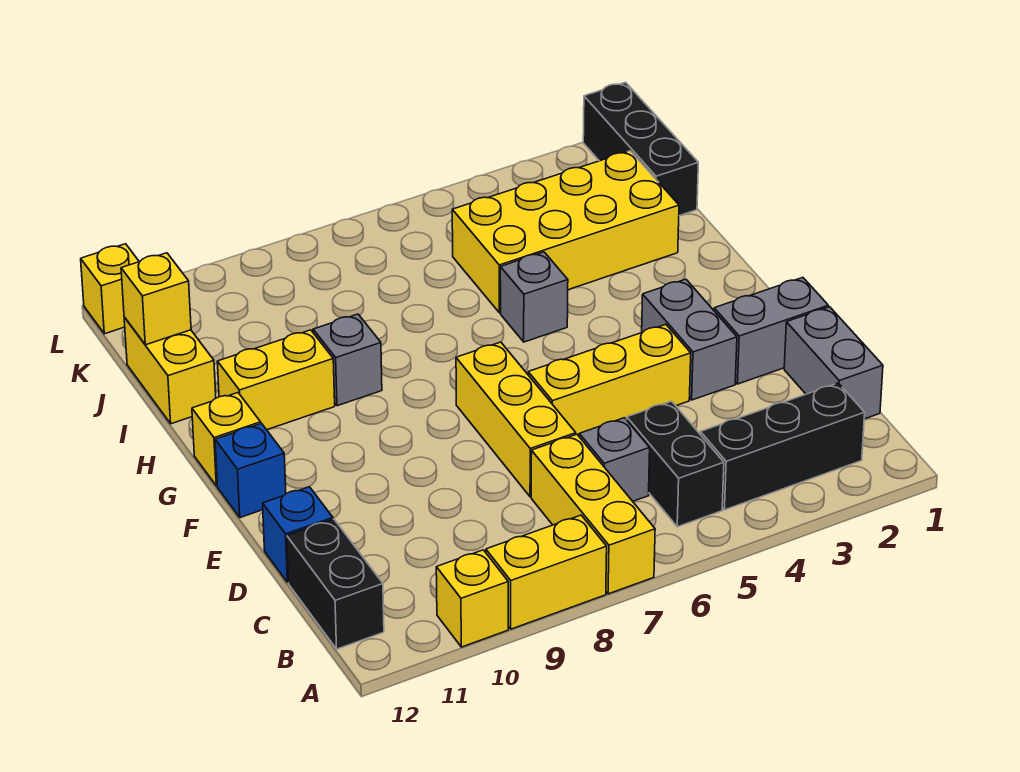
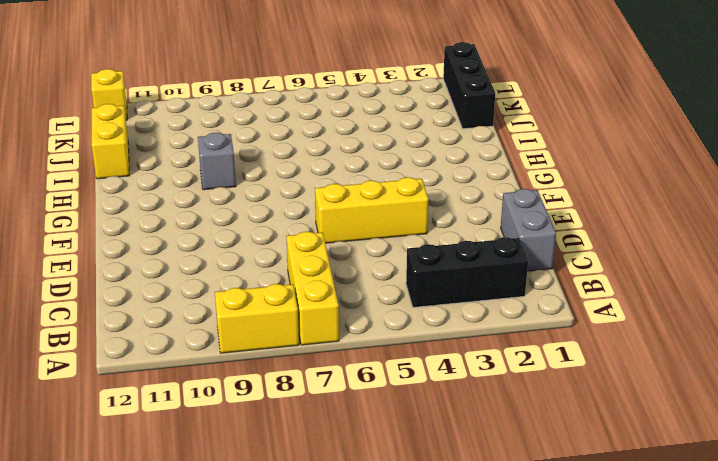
none -> yellow brick A10 level 1
none -> black brick B5:C5 level 1
none -> black brick B12:C12 level 1

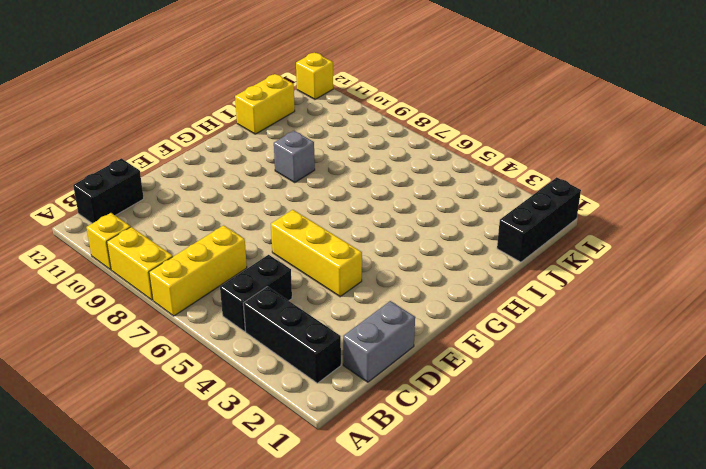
none -> grey brick C6 level 1
none -> yellow brick D7:F7 level 1
none -> blue brick D12 level 1

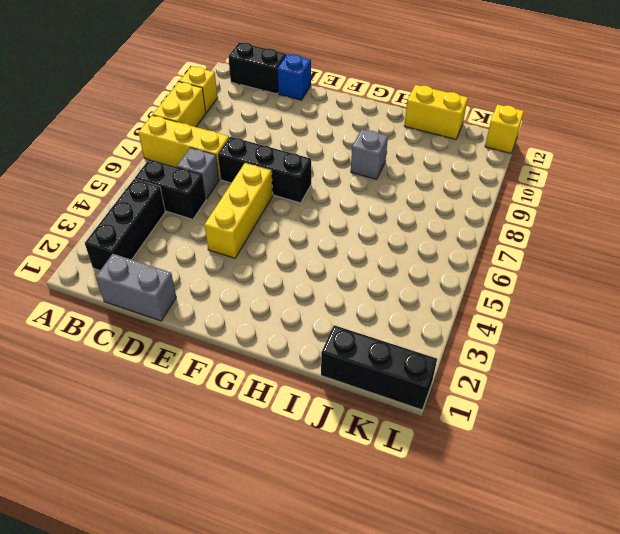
black brick D7:F7 level 1 -> yellow brick D7:F7 level 1
none -> grey brick E1:E2 level 1
none -> grey brick E3:F3 level 1
none -> blue brick F12 level 1

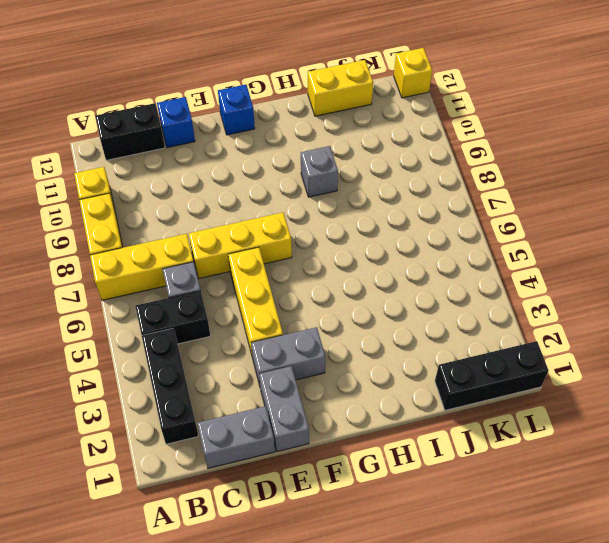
none -> yellow brick G12 level 1
none -> grey brick H5 level 1
none -> yellow brick H10:H11 level 1

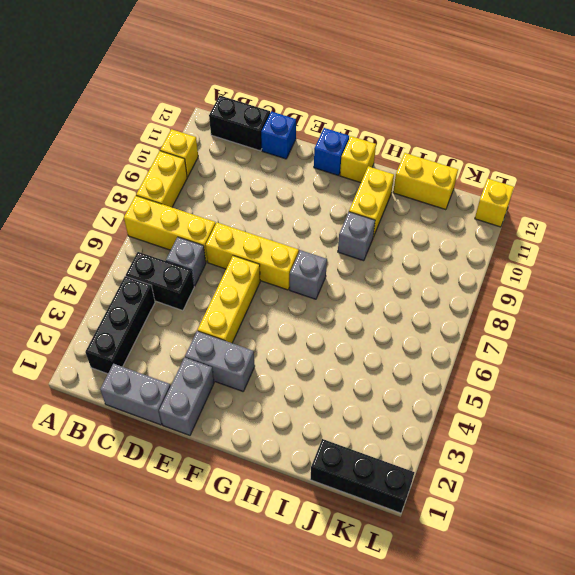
grey brick G7 level 1 -> grey brick H5 level 1
none -> yellow brick I2:J5 level 1
none -> yellow brick J12 level 2

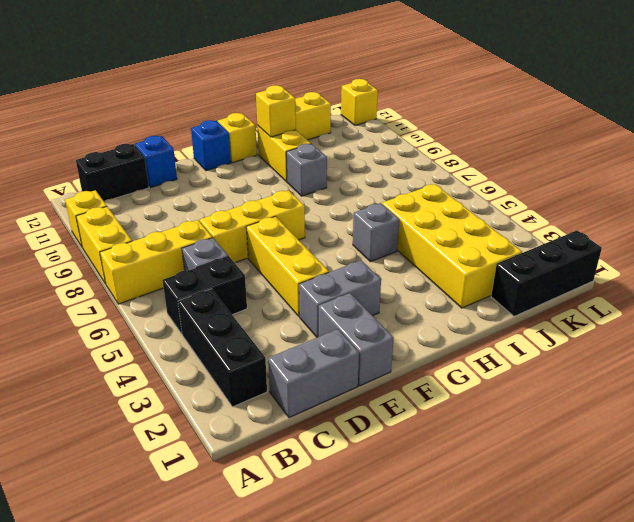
yellow brick H11 level 2 -> yellow brick J12 level 2

